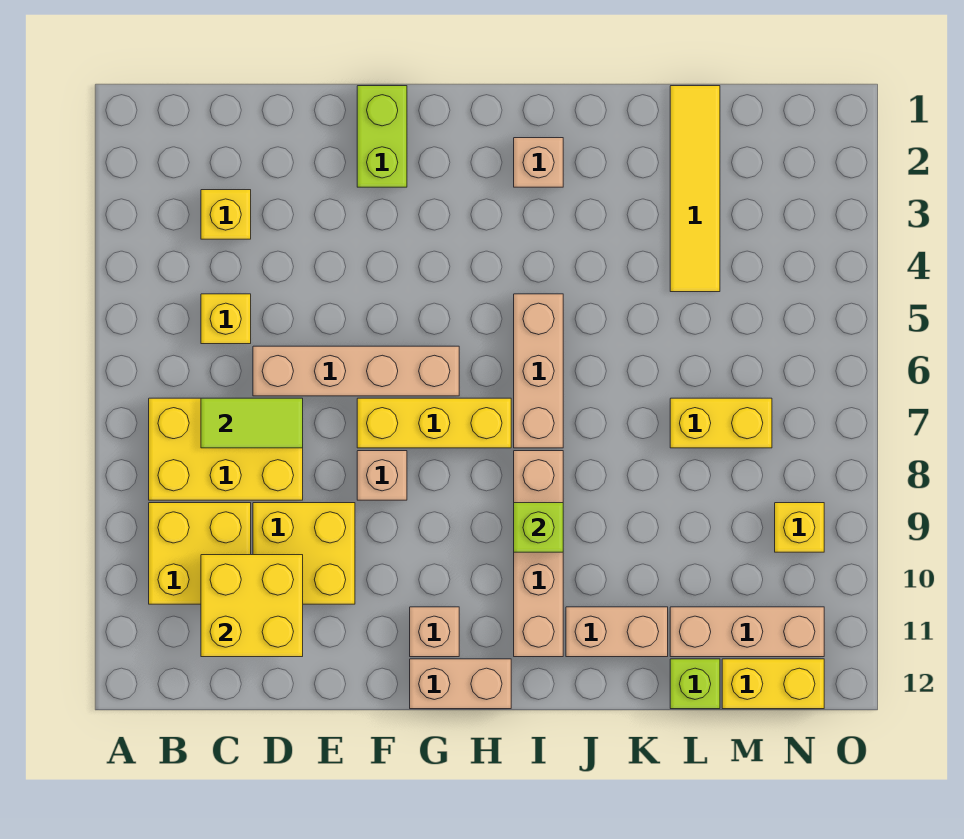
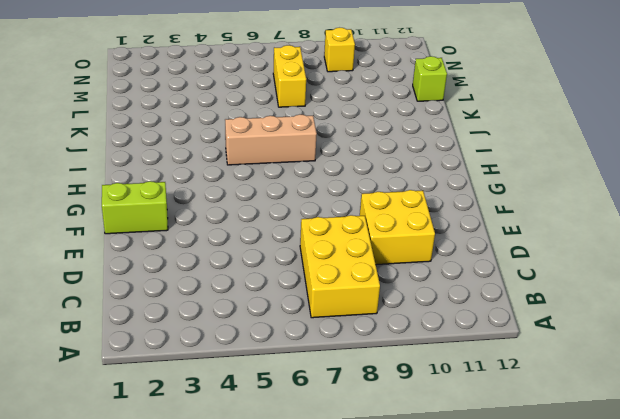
none -> yellow brick B9:C10 level 1
none -> yellow brick C3 level 1
none -> yellow brick C5 level 1

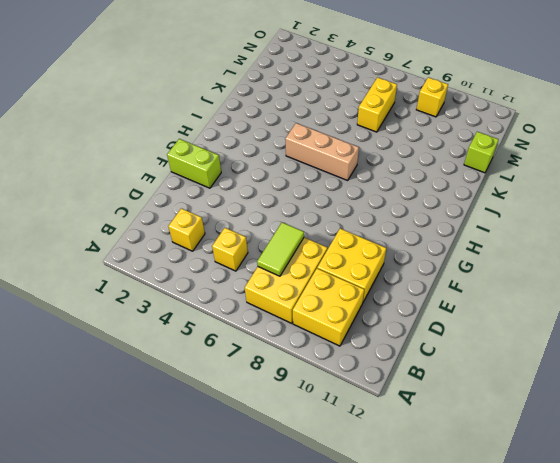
none -> tan brick D6:G6 level 1
none -> yellow brick F7:H7 level 1
none -> tan brick F8 level 1

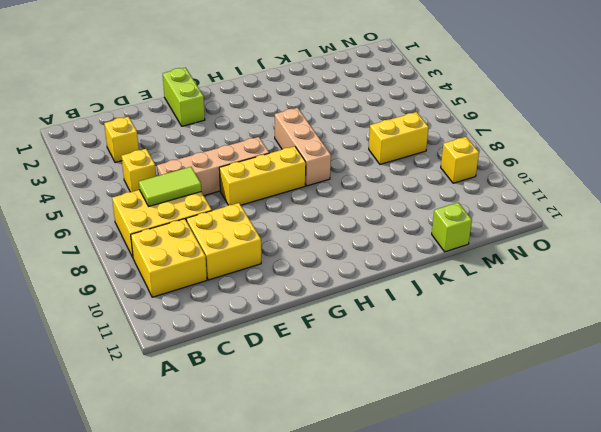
none -> tan brick F8 level 1
none -> tan brick G11 level 1
none -> tan brick G12:H12 level 1

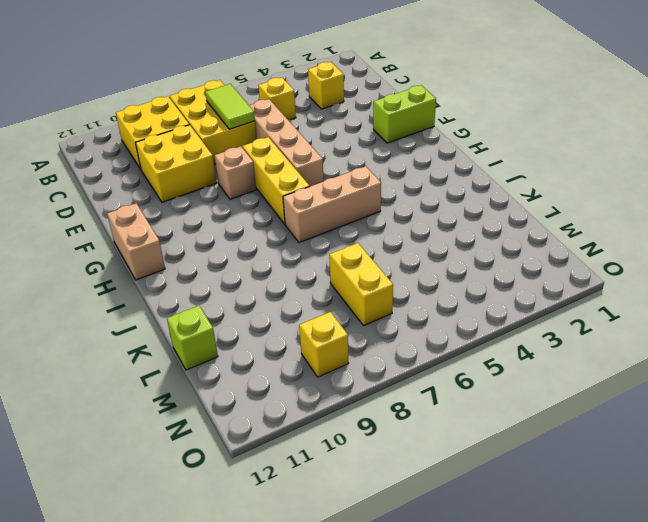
none -> tan brick G11 level 1
none -> tan brick I2 level 1
none -> tan brick I8:I11 level 1

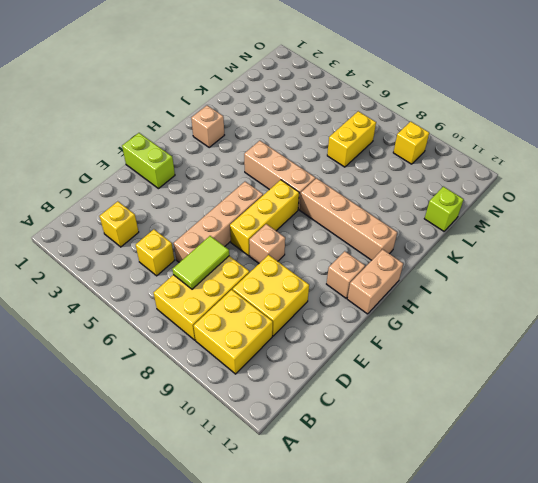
none -> tan brick J11:K11 level 1
none -> yellow tile L1:L4 level 1
none -> tan brick L11:N11 level 1

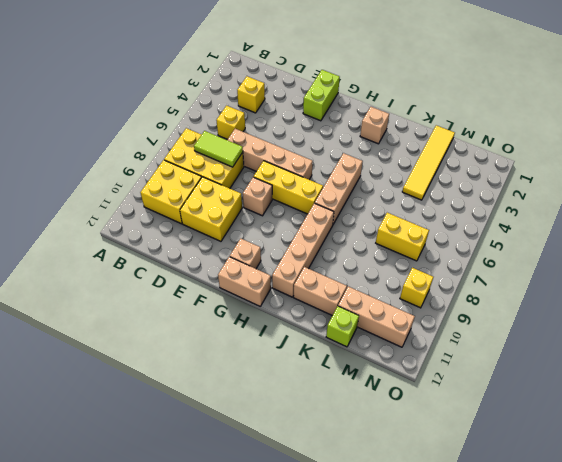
none -> yellow brick M12:N12 level 1
none -> yellow brick C10:D11 level 2
none -> lime brick I9 level 2

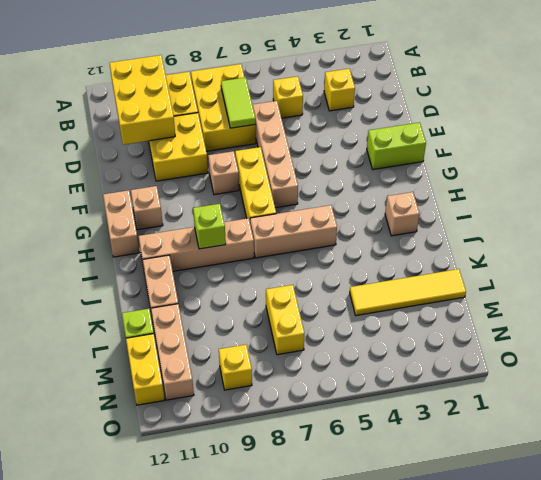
yellow brick B10:D11 level 2 -> yellow brick C10:D11 level 2

